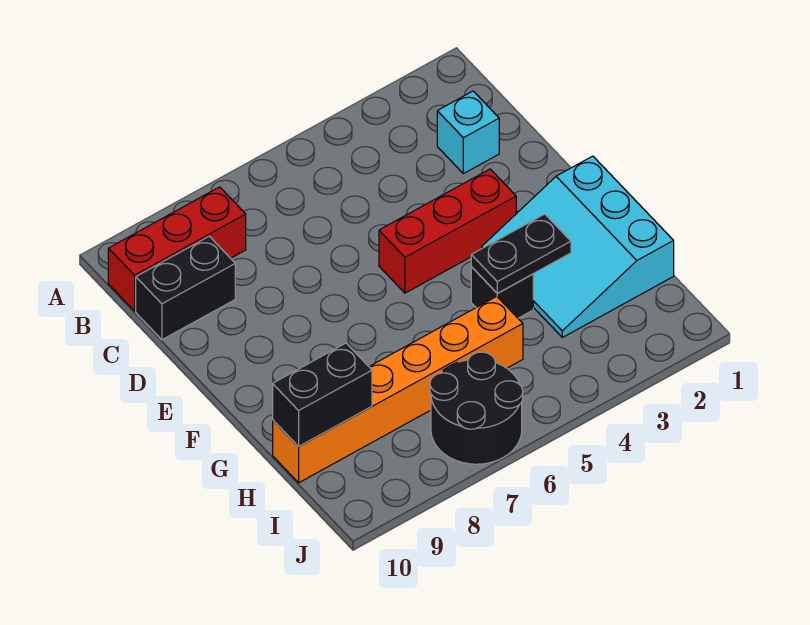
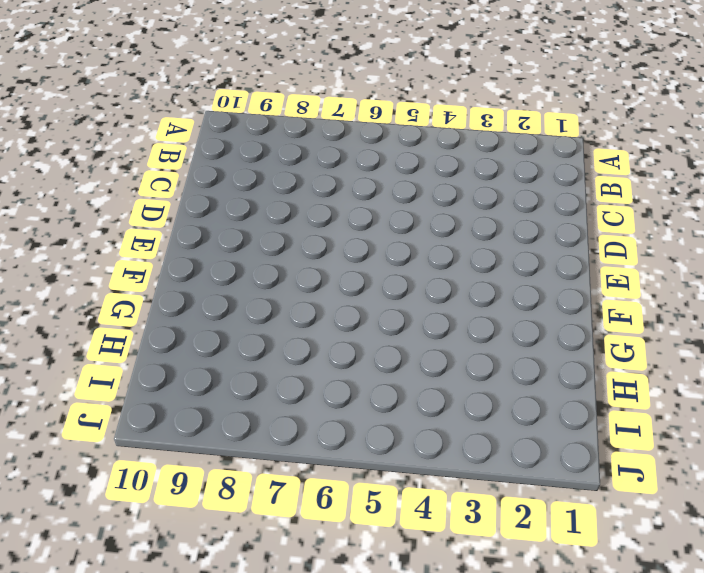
none -> red brick B8:B10 level 1
none -> cyan brick C2 level 1

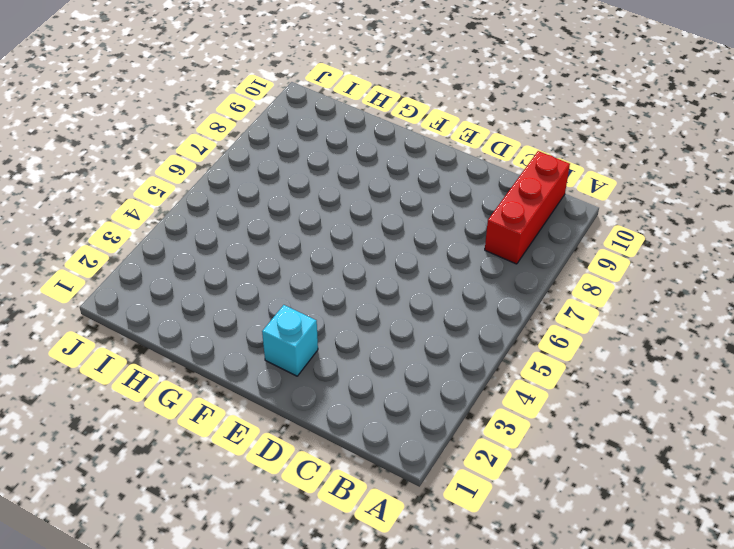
cyan brick E2 level 1 -> cyan brick C2 level 1
none -> black brick C9:C10 level 1
none -> red brick E3:E5 level 1

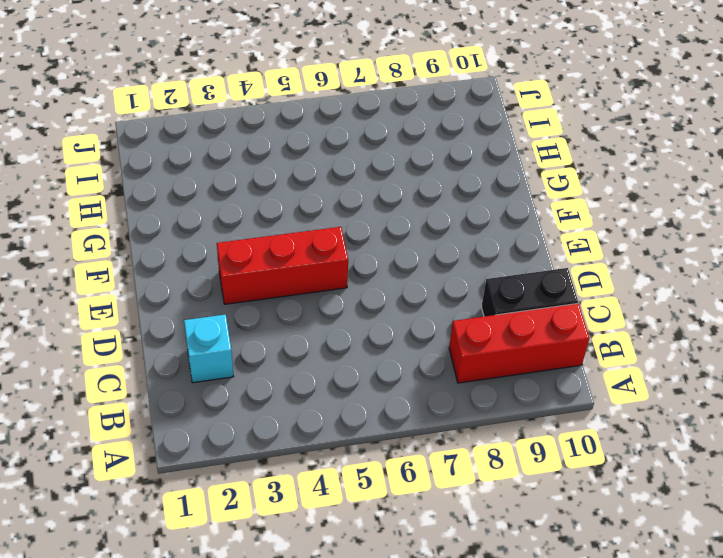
none -> cyan slope F1:H3 level 1 top 1
none -> black brick G4 level 1

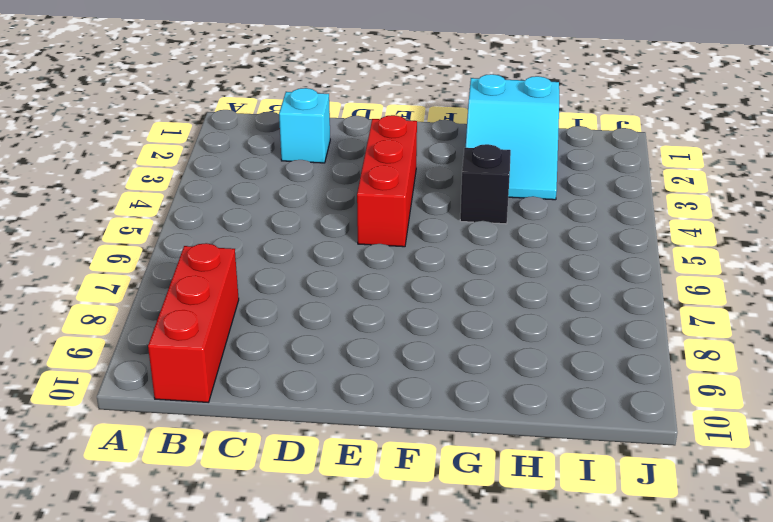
cyan slope G1:H3 level 1 top 1 -> cyan slope F1:H3 level 1 top 1
none -> black brick C9:C10 level 1
none -> orange brick H5:H10 level 1

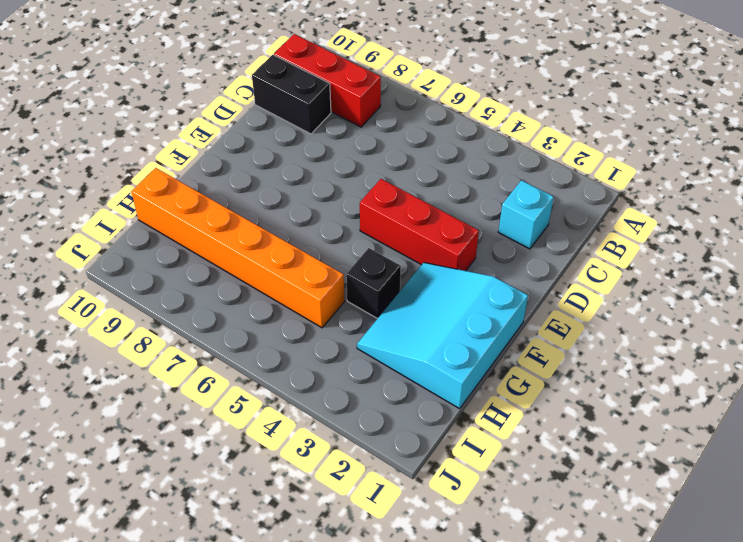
none -> black round brick I6:J7 level 1
none -> black plate G3:G4 level 2

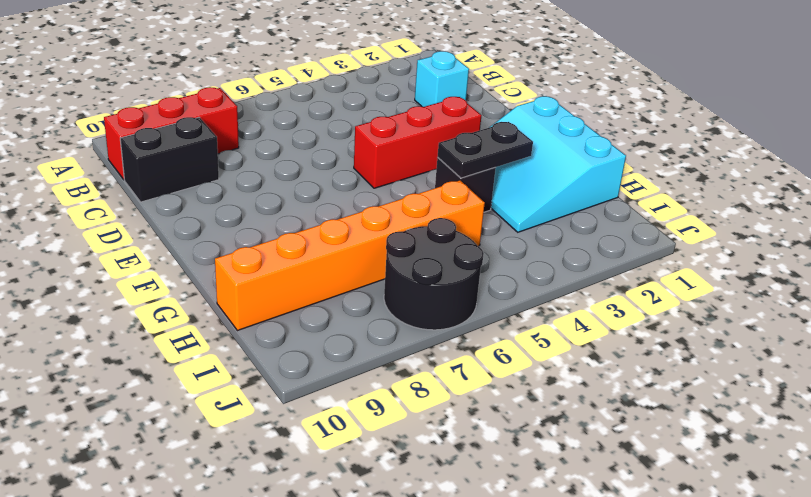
none -> black brick H9:H10 level 2

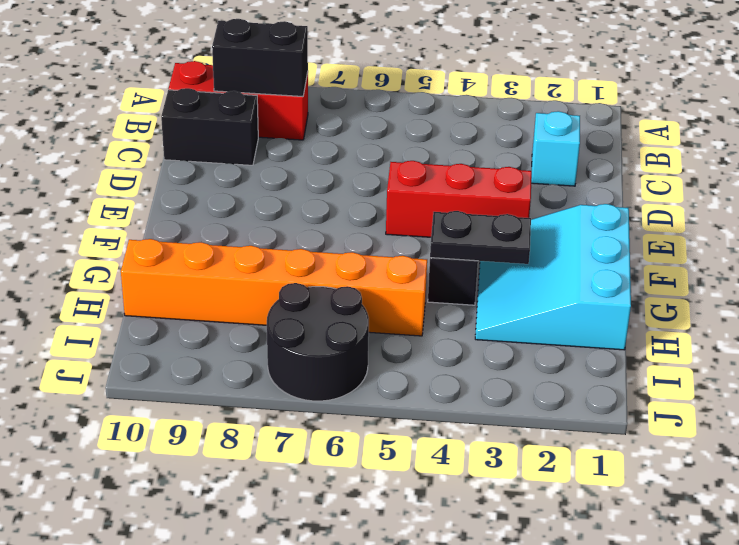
black brick B8:B9 level 2 -> black brick H9:H10 level 2

